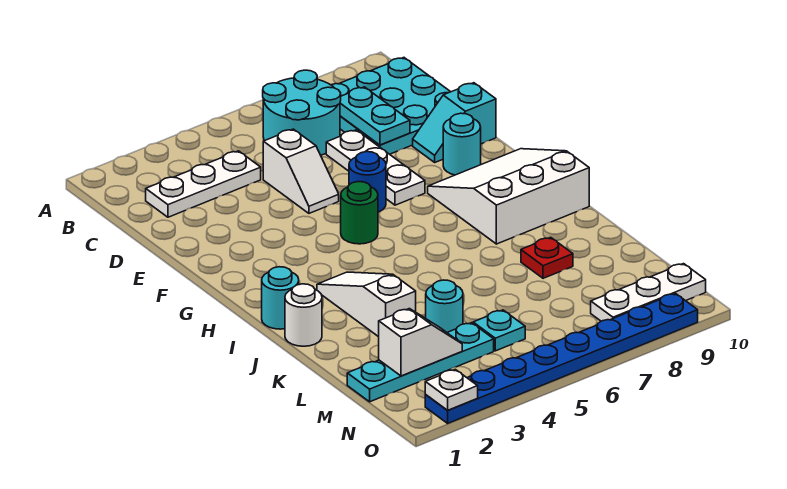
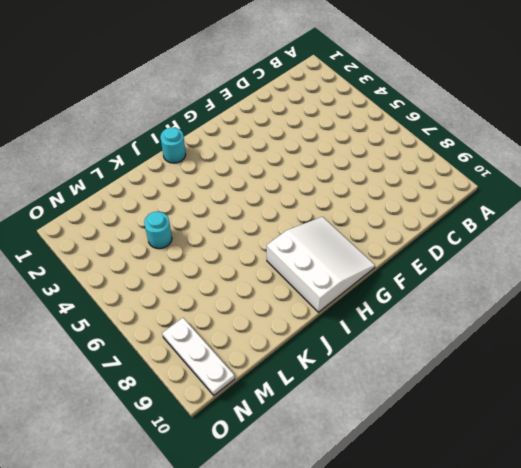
none -> cyan round brick B6:C7 level 1
none -> cyan plate B8:D10 level 1
none -> white plate C2:C4 level 1

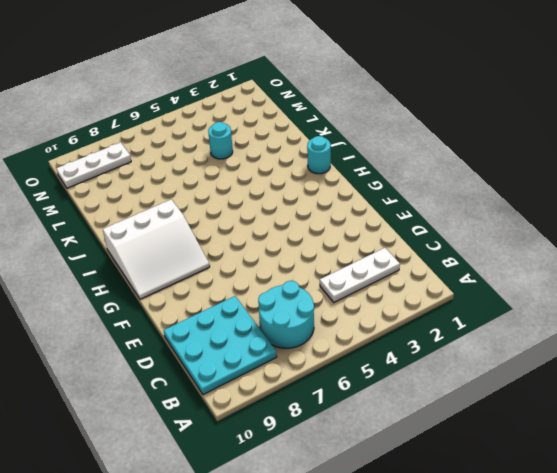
none -> white slope D5:E5 level 1 top D
none -> white plate D7:F7 level 1
none -> cyan slope E9:E10 level 1 top 10

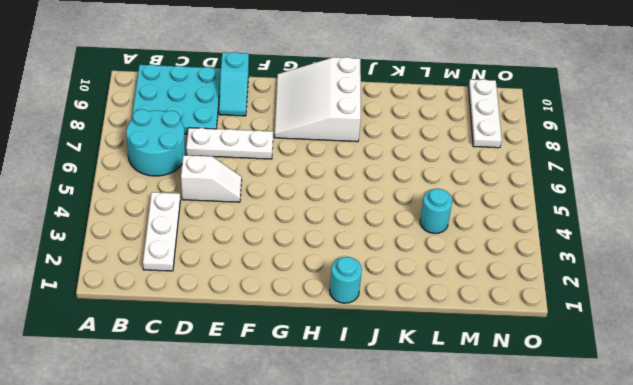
none -> blue round brick F6 level 1
none -> cyan round brick F9 level 1
none -> green round brick G5 level 1

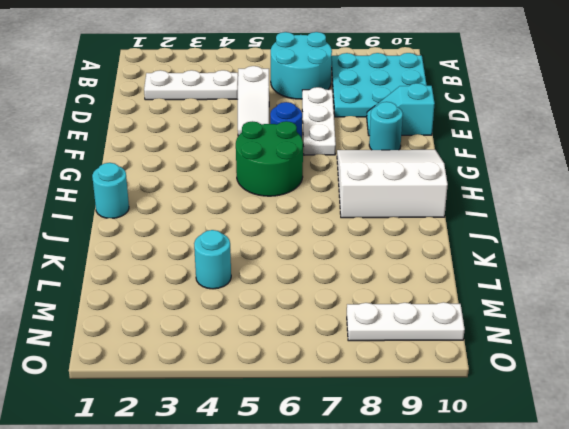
green round brick G5:H6 level 1 -> green round brick G5 level 1
none -> white slope I3:K3 level 1 top K
none -> white round brick J1 level 1
none -> red plate K8 level 1

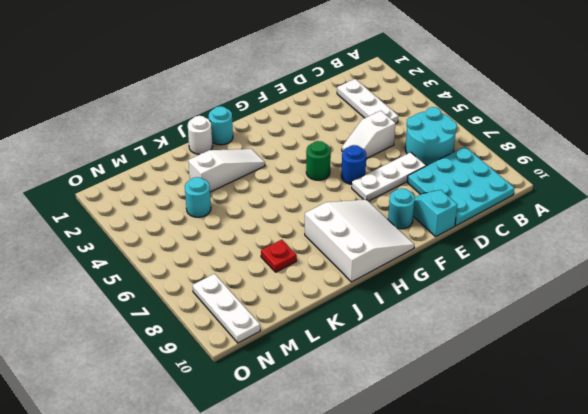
none -> cyan plate M1:M4 level 1
none -> cyan plate M5 level 1
none -> blue plate O2:O9 level 1

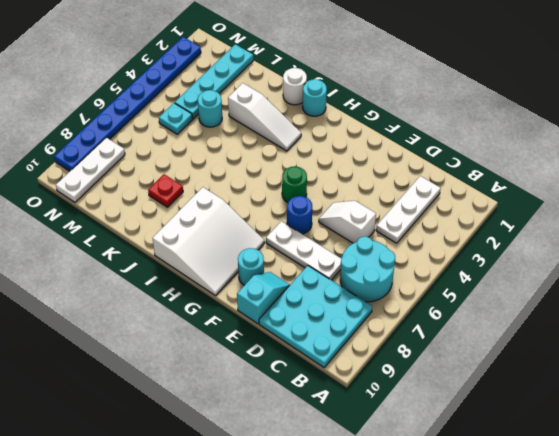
none -> cyan plate C8:D8 level 2
none -> white slope M2:M3 level 2 top 2
none -> white plate O2 level 2

